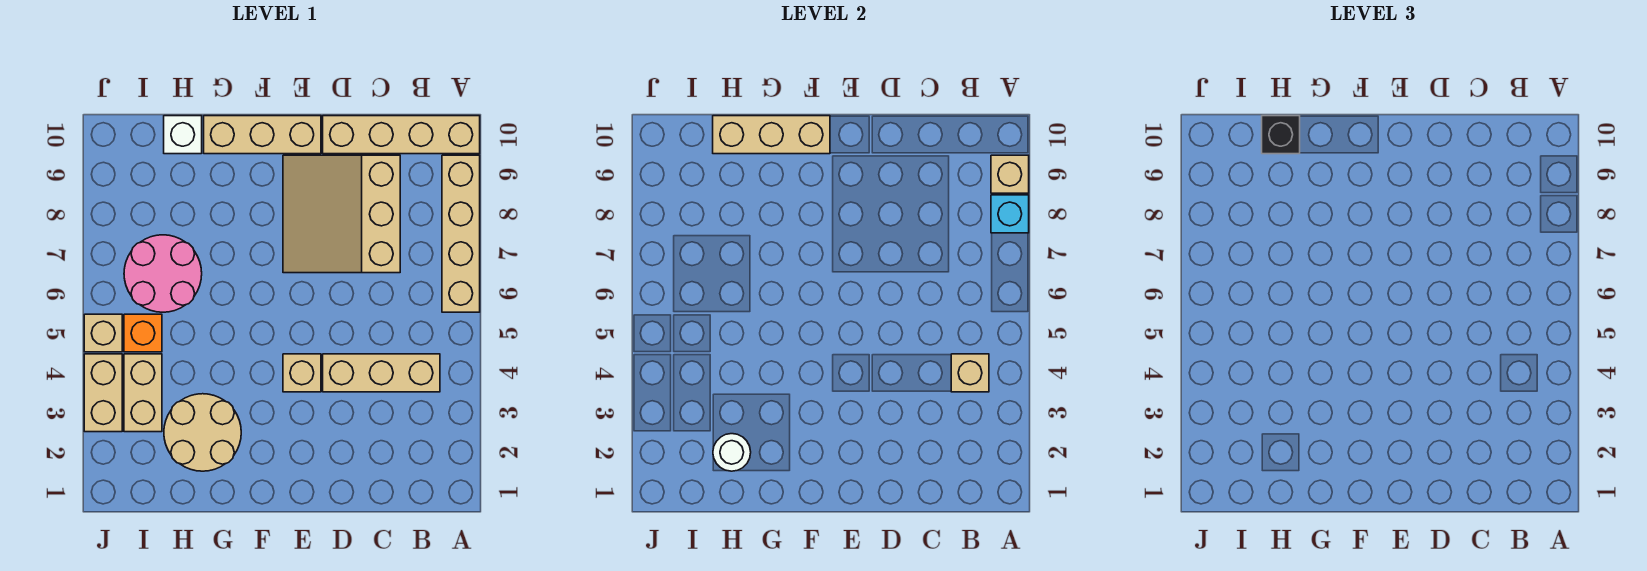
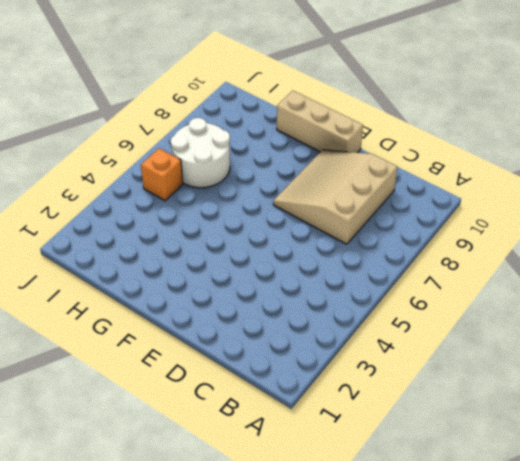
white round brick H6:I7 level 1 -> pink round brick H6:I7 level 1
none -> tan brick A6:A9 level 1
none -> tan brick A10:D10 level 1
none -> tan brick B4:D4 level 1

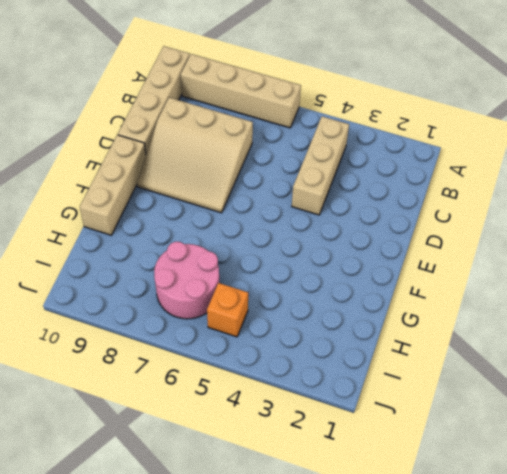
none -> tan brick E4 level 1
none -> tan round brick G2:H3 level 1
none -> white brick H10 level 1

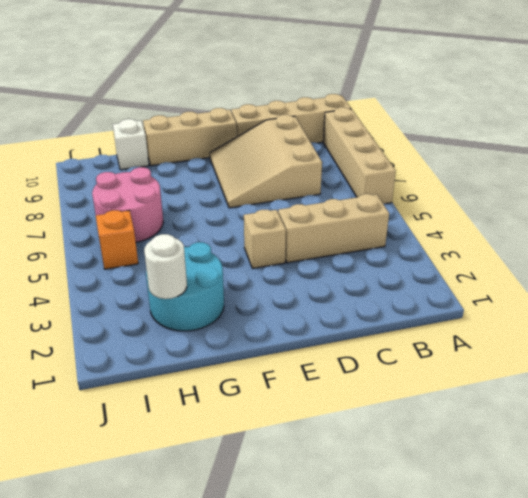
cyan round brick G2:H3 level 1 -> tan round brick G2:H3 level 1
none -> tan brick I3:I4 level 1
none -> tan brick J3:J4 level 1
none -> tan brick J5 level 1

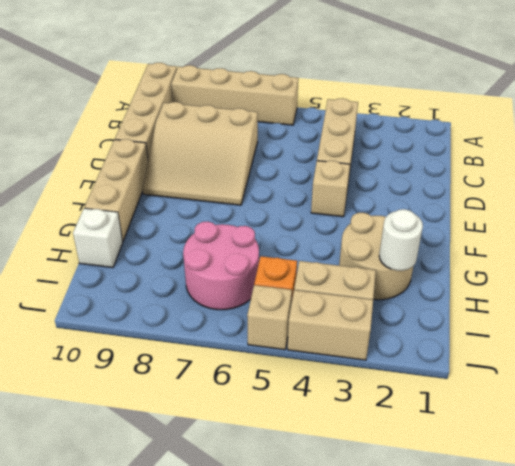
none -> cyan brick A8 level 2
none -> tan brick A9 level 2
none -> tan brick B4 level 2

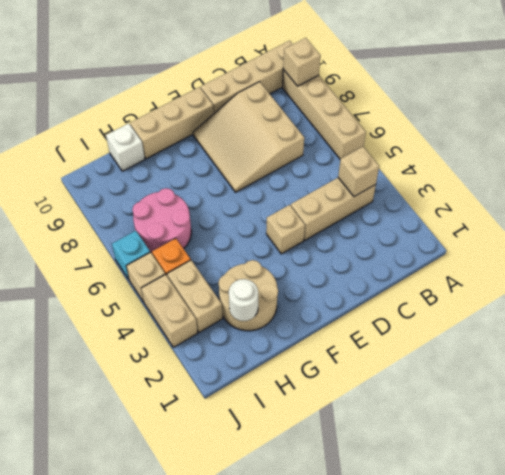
cyan brick J6 level 1 -> cyan brick A8 level 2
none -> tan brick F10:H10 level 2
none -> black brick H10 level 3

